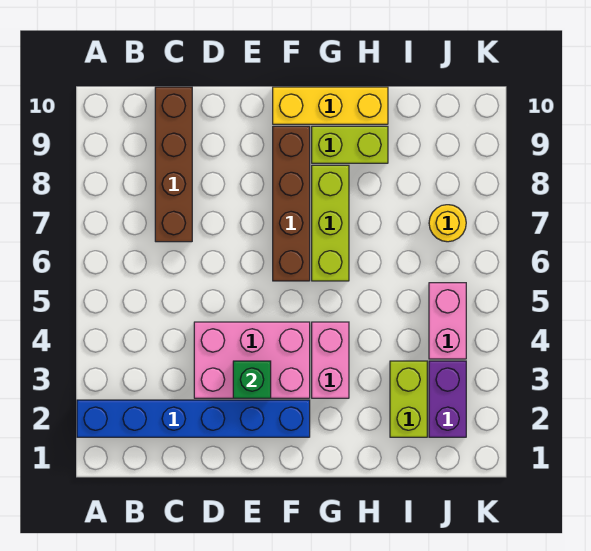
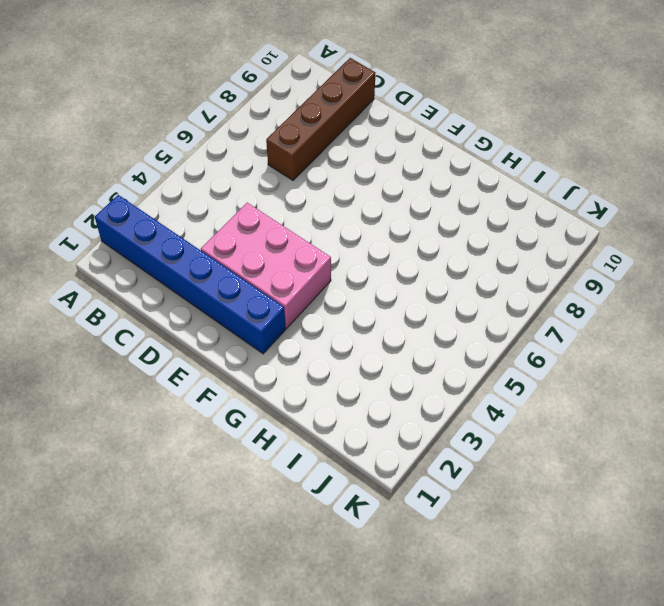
none -> brown brick F6:F9 level 1
none -> yellow brick F10:H10 level 1
none -> pink brick G3:G4 level 1

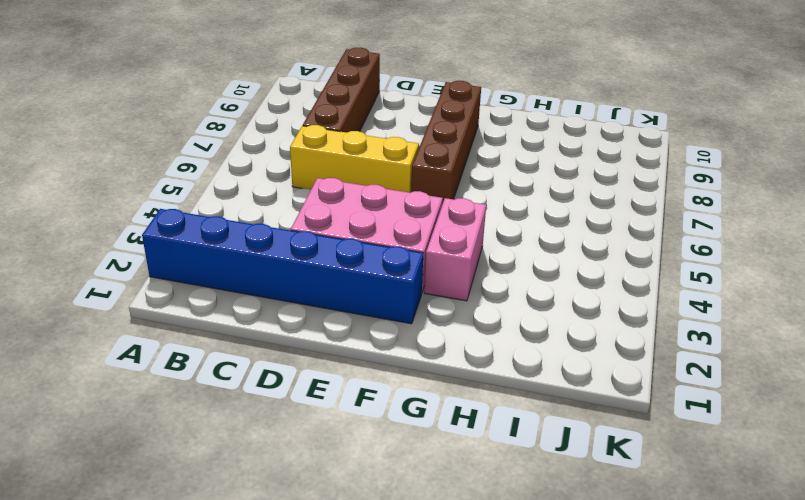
yellow brick C6:E6 level 1 -> yellow brick F10:H10 level 1
none -> lime brick G6:G8 level 1
none -> lime brick G9:H9 level 1
none -> lime brick I2:I3 level 1

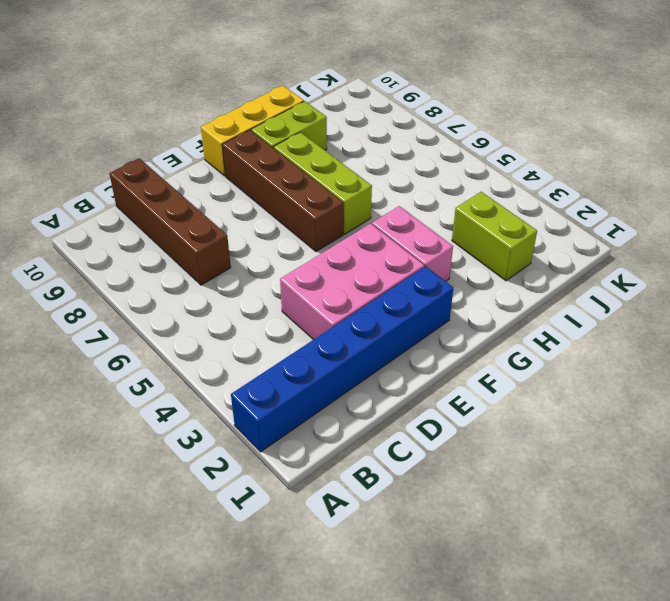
none -> purple brick J2:J3 level 1
none -> pink brick J4:J5 level 1
none -> yellow round brick J7 level 1

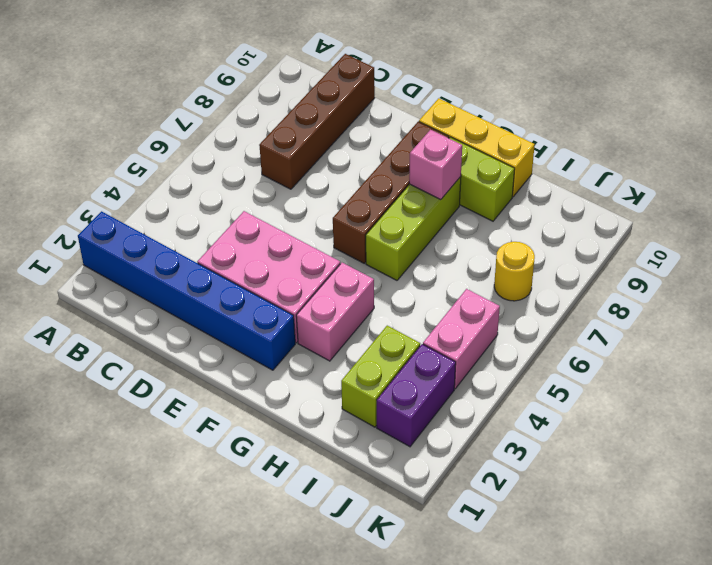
pink brick G8 level 2 -> none
none -> green brick E3 level 2

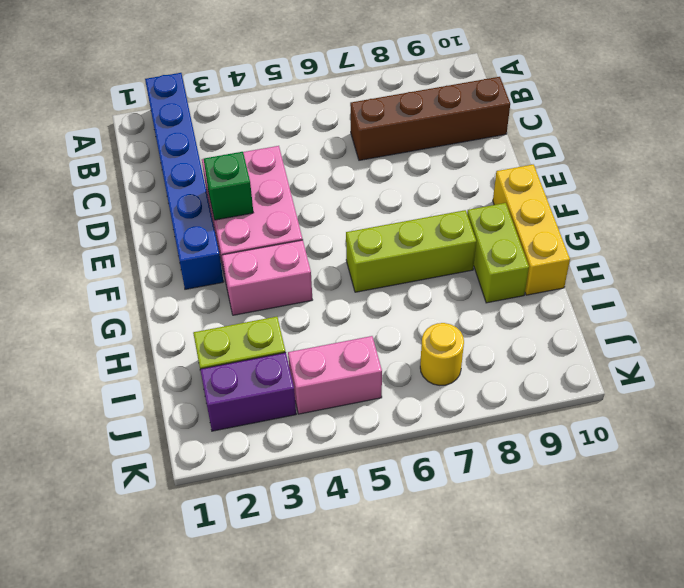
none -> brown brick F6:F9 level 1

